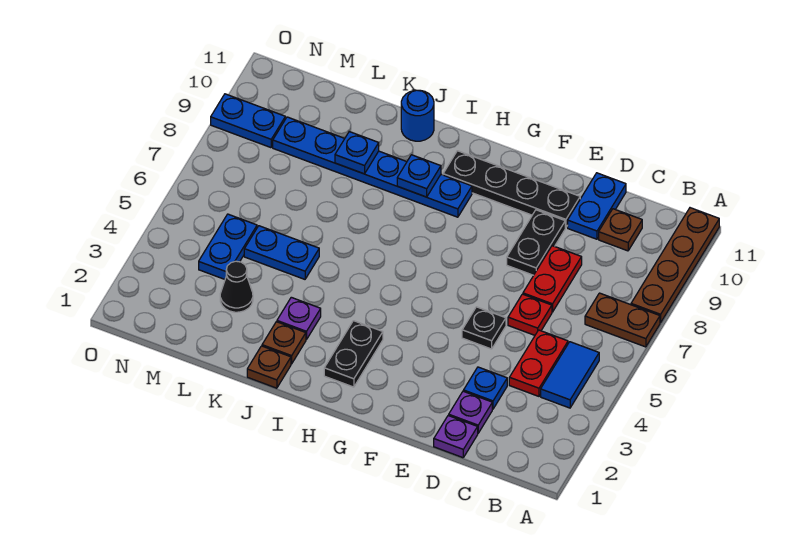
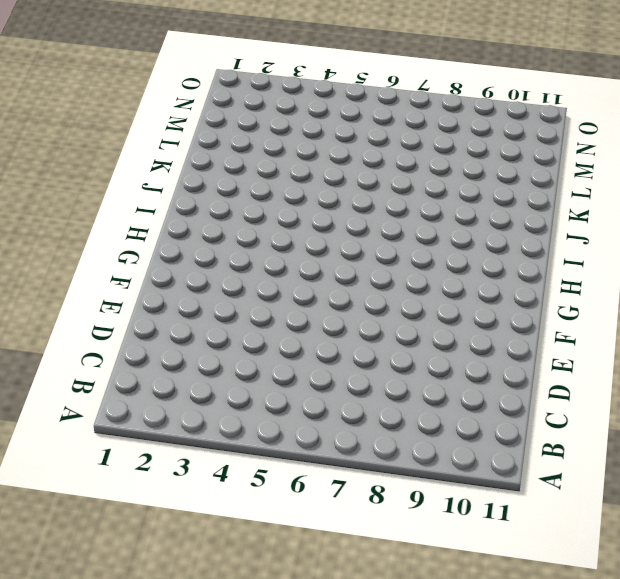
none -> brown plate A7:B7 level 1
none -> brown plate A8:A11 level 1
none -> blue tile B4:B5 level 1

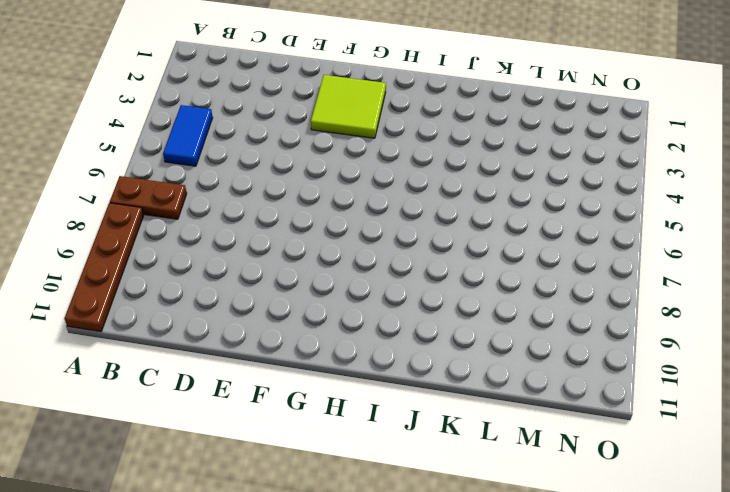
lime tile F2:G3 level 1 -> none
none -> red plate C4:C5 level 1
none -> brown plate C10 level 1
none -> purple plate D1 level 1

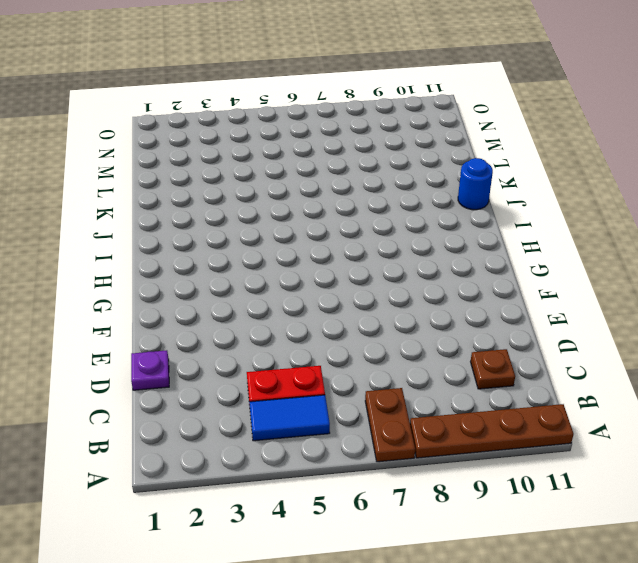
none -> purple plate D2 level 1
none -> blue plate D3 level 1
none -> red plate D6 level 1

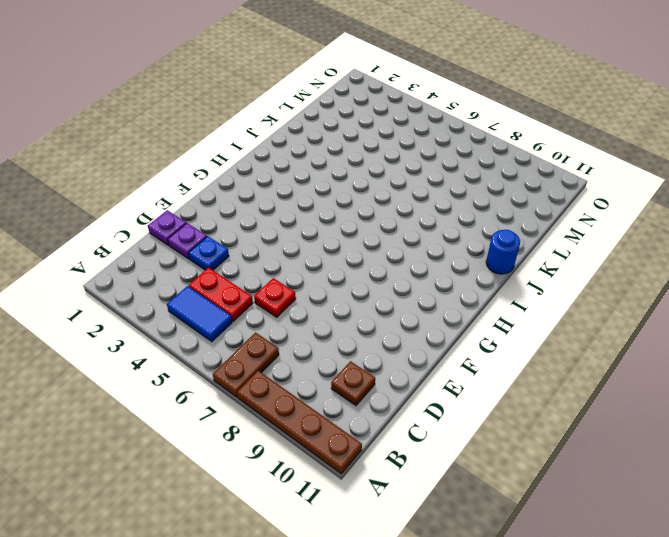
none -> red plate D7:D8 level 1
none -> blue plate D10:D11 level 1
none -> black plate E5 level 1

